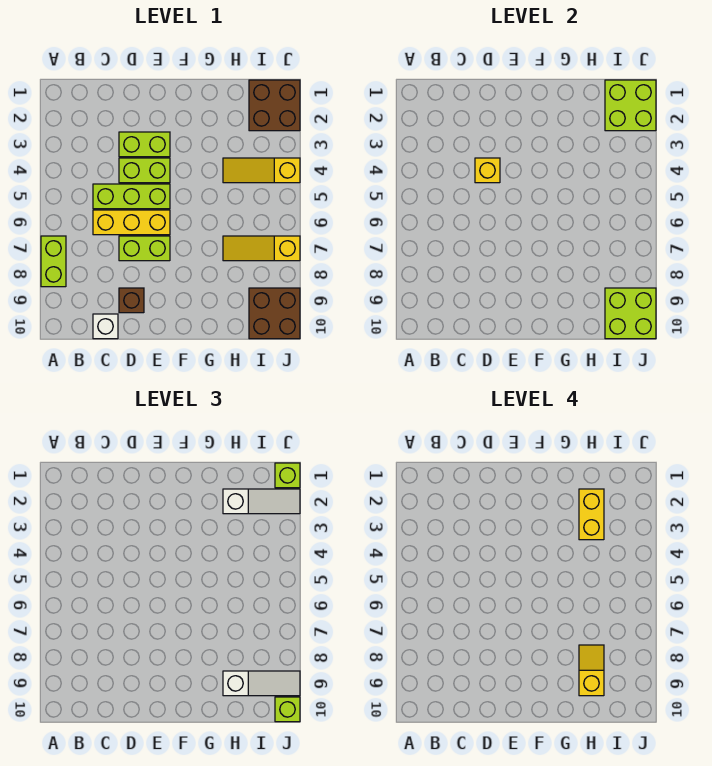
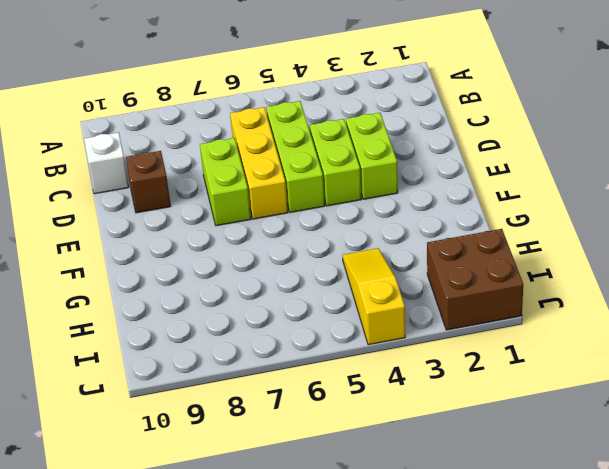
none -> lime brick A7:A8 level 1
none -> yellow slope H7:J7 level 1 top J
none -> brown brick I9:J10 level 1

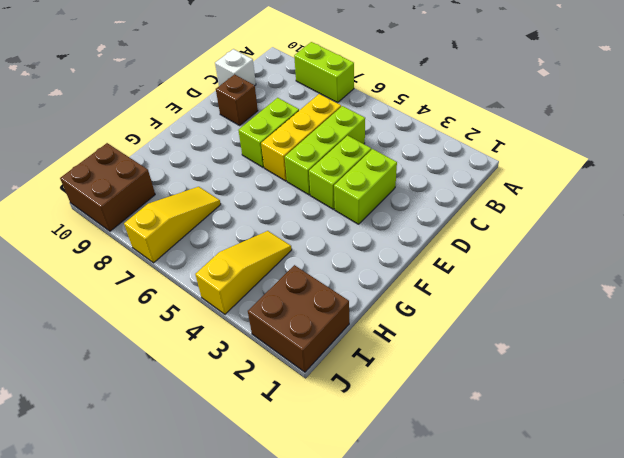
none -> yellow brick D4 level 2
none -> lime brick I1:J2 level 2
none -> lime brick I9:J10 level 2

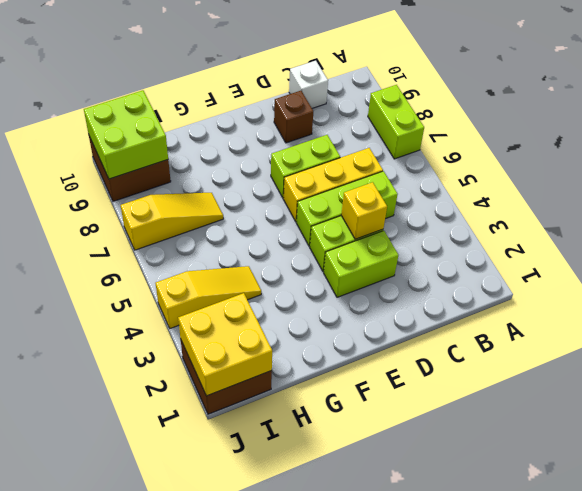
yellow brick I1:J2 level 2 -> lime brick I1:J2 level 2
none -> white slope H2:J2 level 3 top H
none -> white slope H9:J9 level 3 top H
none -> lime brick J1 level 3

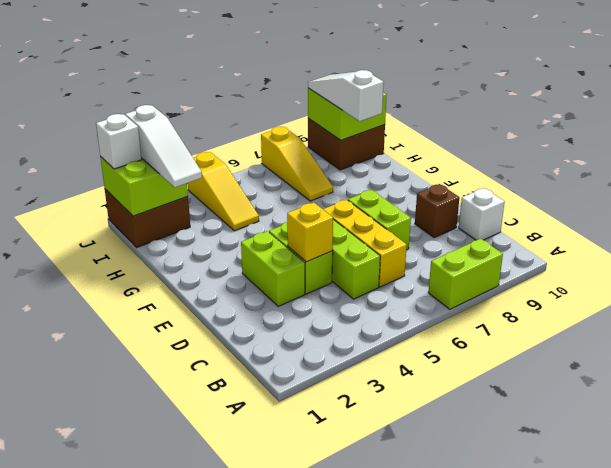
white slope H2:J2 level 3 top J -> white slope H2:J2 level 3 top H
white brick J1 level 3 -> lime brick J1 level 3
none -> lime brick J10 level 3
none -> yellow brick H2:H3 level 4
none -> yellow slope H8:H9 level 4 top 9

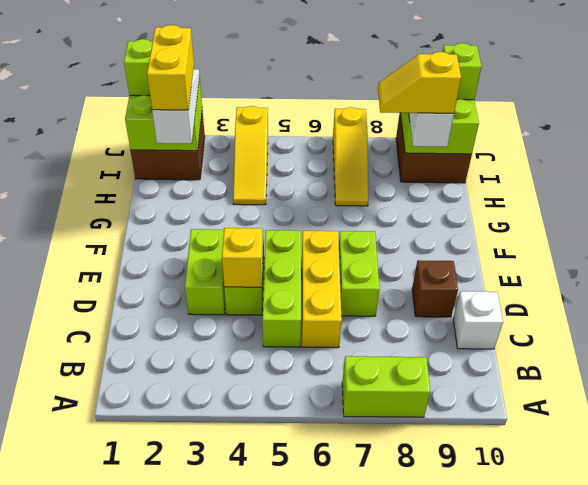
yellow brick H2:I2 level 4 -> yellow brick H2:H3 level 4

